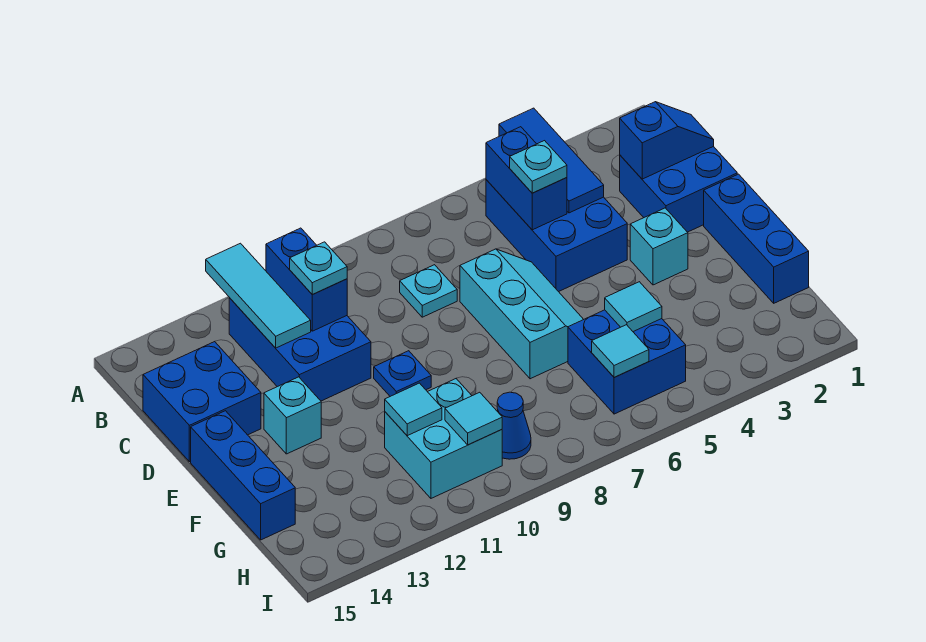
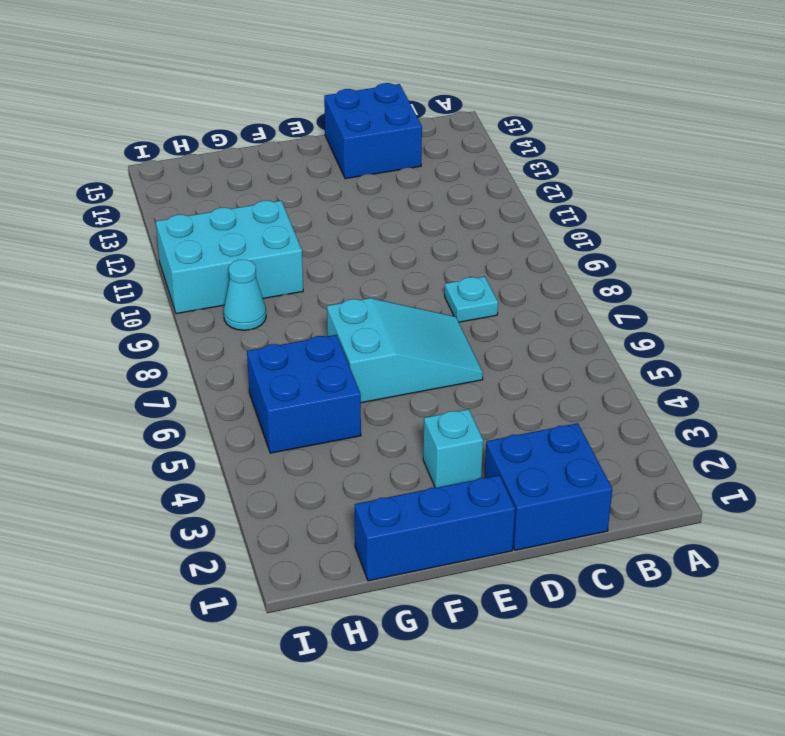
cyan slope D6:F7 level 1 top F -> cyan slope D6:F7 level 1 top 7
cyan brick G10:I11 level 1 -> cyan brick G10:H11 level 1
cyan cone H9 level 1 -> blue cone H9 level 1
none -> blue brick B4:D5 level 1
none -> blue brick B11:D12 level 1
none -> blue plate E10 level 1

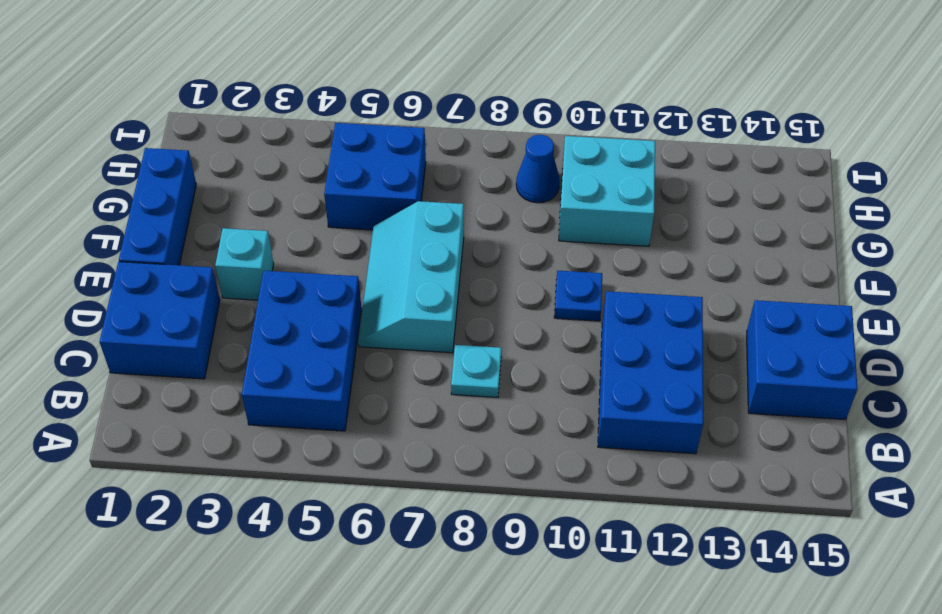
none -> cyan brick E13 level 1
none -> blue brick E15:G15 level 1
none -> blue tile A4:C4 level 2

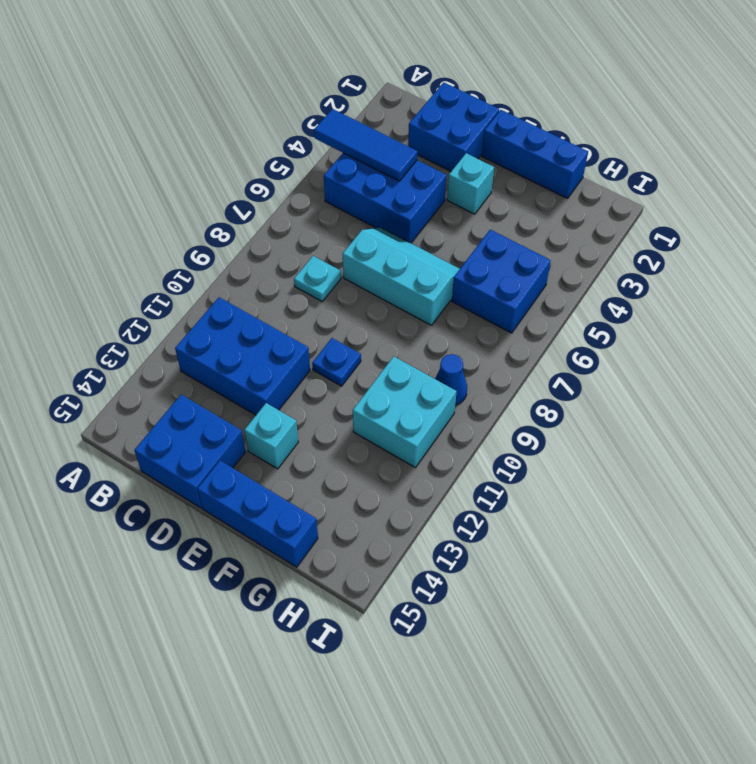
none -> cyan tile A12:C12 level 2
none -> blue brick B5:C5 level 2
none -> blue brick B11:C11 level 2

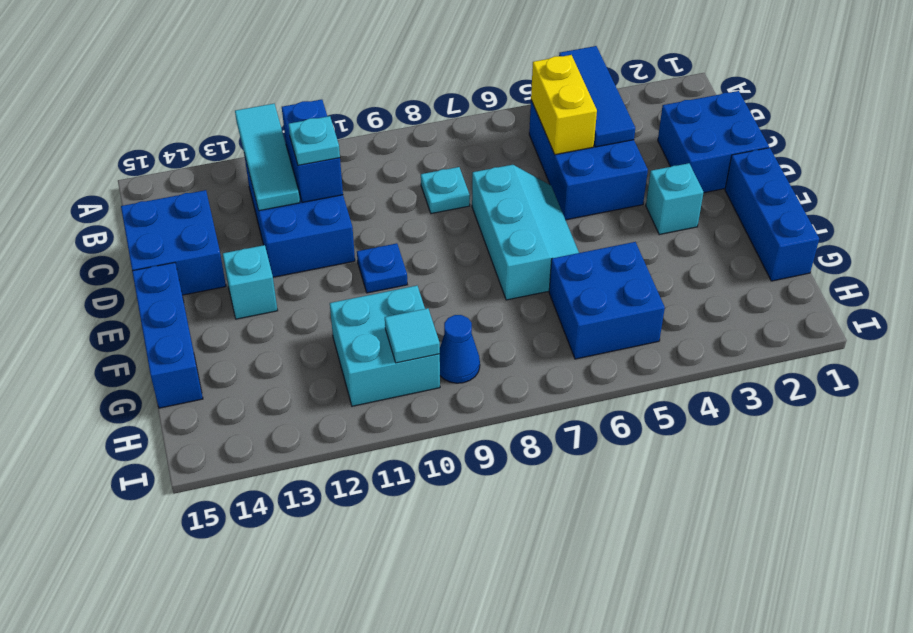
yellow brick B5:C5 level 2 -> blue brick B5:C5 level 2
none -> blue slope C1:C2 level 2 top 2
none -> cyan tile G5 level 2
none -> cyan tile G11 level 2

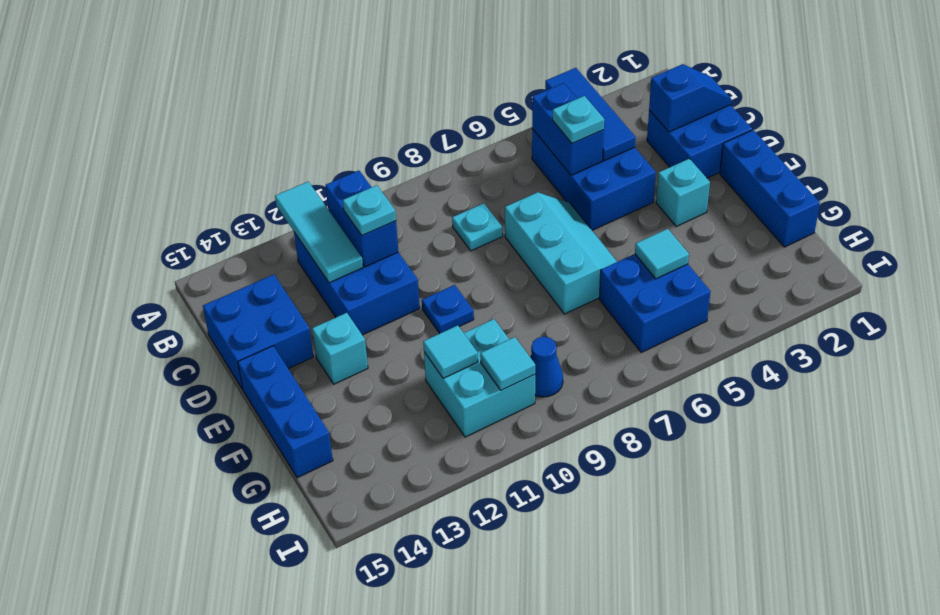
none -> cyan tile H6 level 2

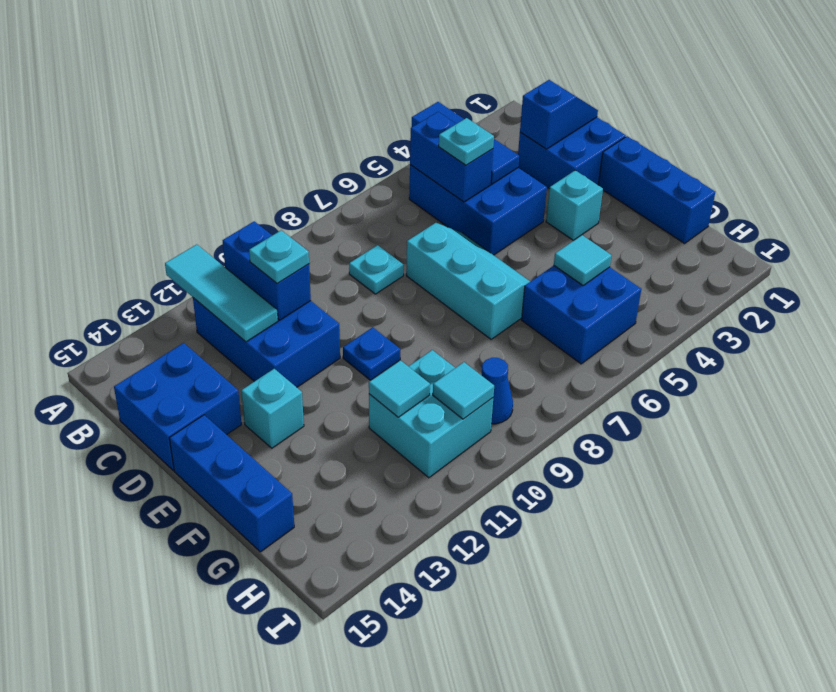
none -> cyan tile H6 level 2

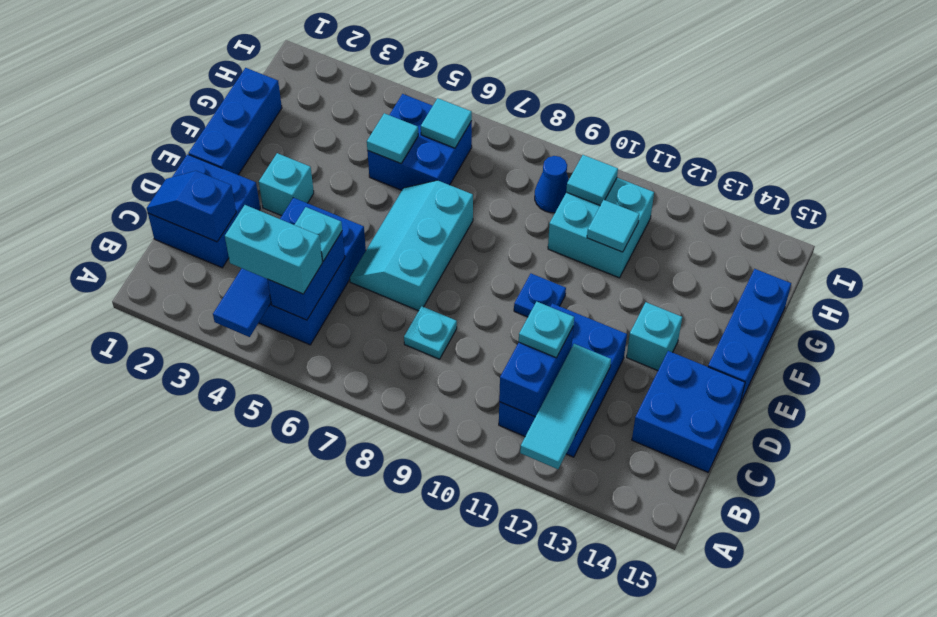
cyan brick B4:B5 level 3 -> none

